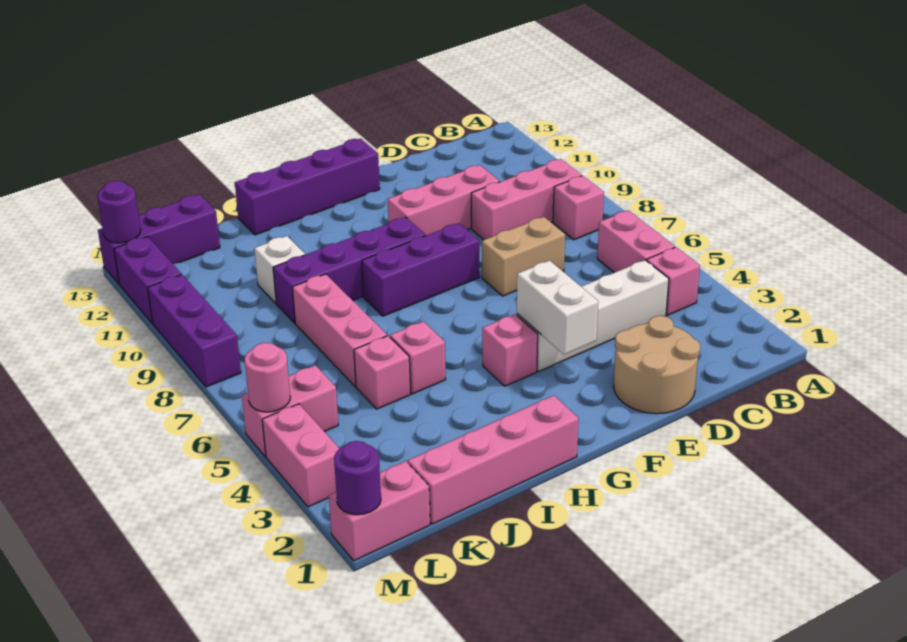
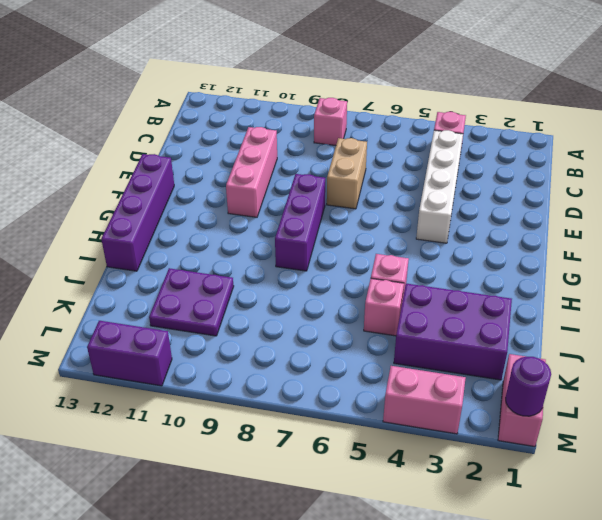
purple brick J2:K4 level 1 -> none
purple plate J10:K11 level 1 -> white brick J10 level 1
none -> pink brick B5:B6 level 1
none -> pink brick B9:D9 level 1
none -> tan round brick D1:E2 level 1

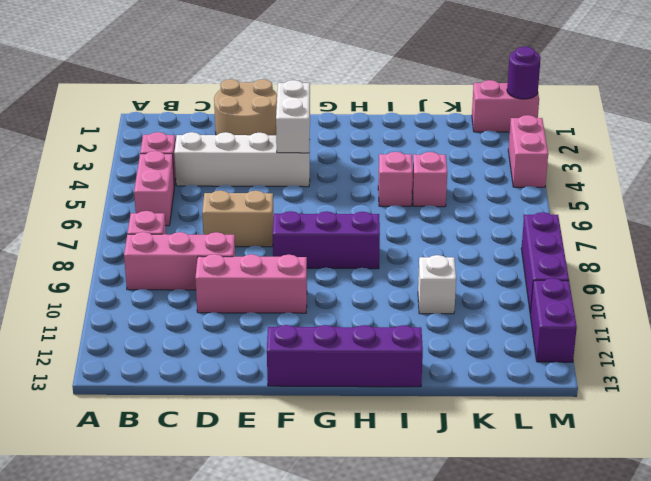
none -> pink brick G4 level 1
none -> purple brick G9:J9 level 1
none -> pink brick H1:K1 level 1

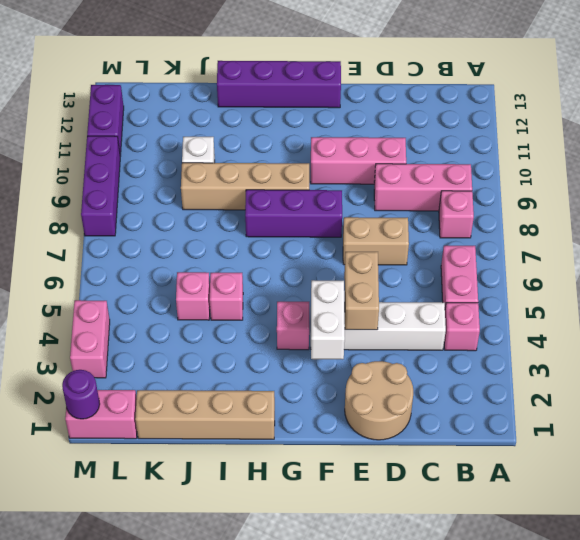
tan brick E4:E5 level 2 -> none
tan brick G9:J9 level 1 -> purple brick G9:J9 level 1
tan brick H1:K1 level 1 -> pink brick H1:K1 level 1
none -> pink brick J6:J8 level 1
none -> purple brick K13:M13 level 1
none -> pink brick L5:M5 level 1

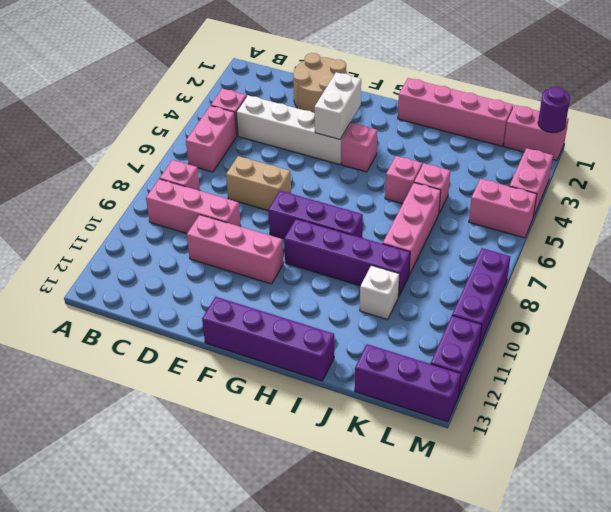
none -> pink round brick M5 level 2
none -> purple round brick M13 level 2

